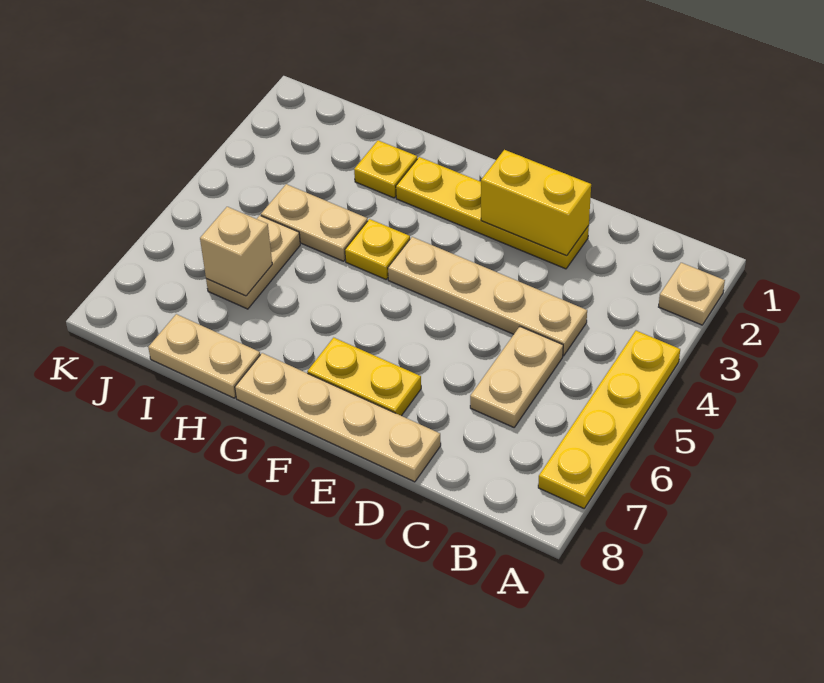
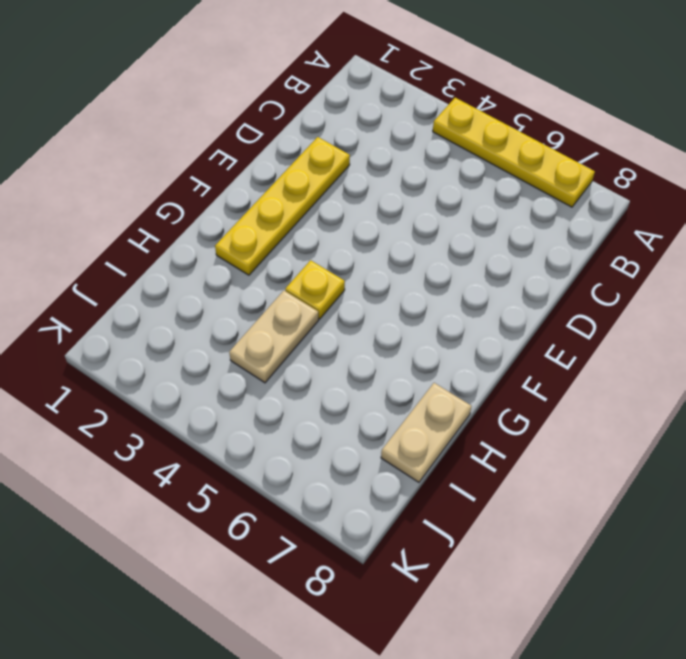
none -> tan plate A2 level 1
none -> tan plate C4:F4 level 1
none -> tan plate C5:C6 level 1

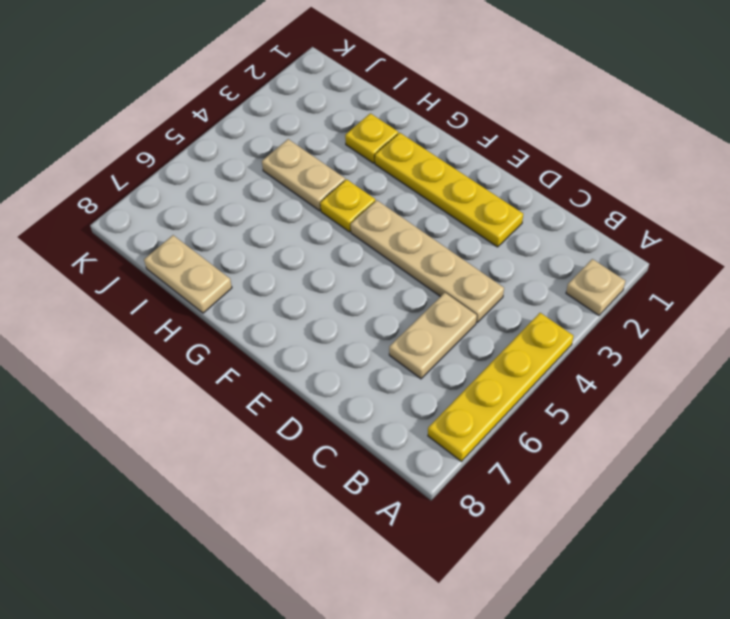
none -> tan plate D8:G8 level 1
none -> yellow plate E7:F7 level 1
none -> tan plate I5:I6 level 1

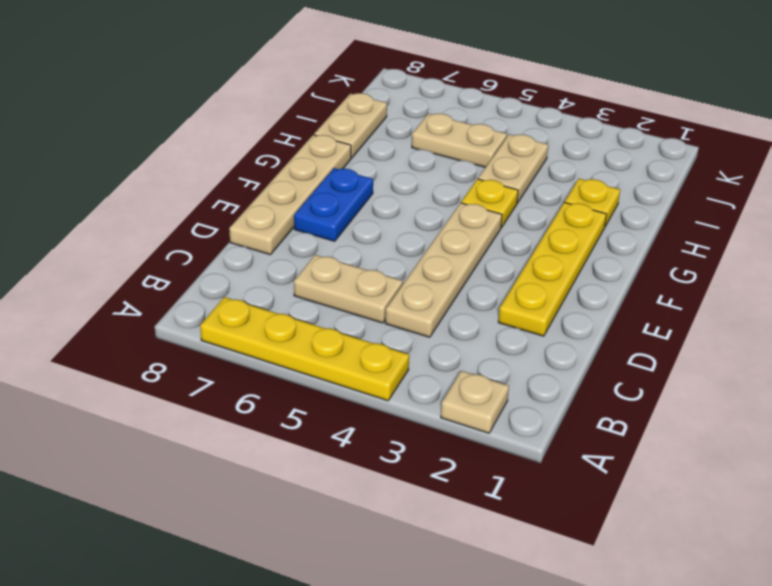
blue plate E7:F7 level 1 -> yellow plate E7:F7 level 1
none -> yellow brick D2:E2 level 2
none -> tan brick I6 level 2

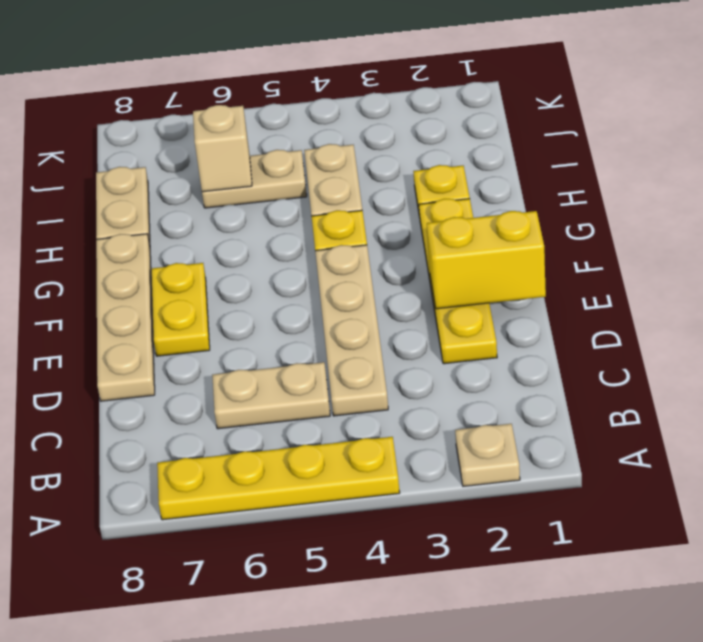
yellow brick E1:E2 level 2 -> yellow brick D2:E2 level 2

